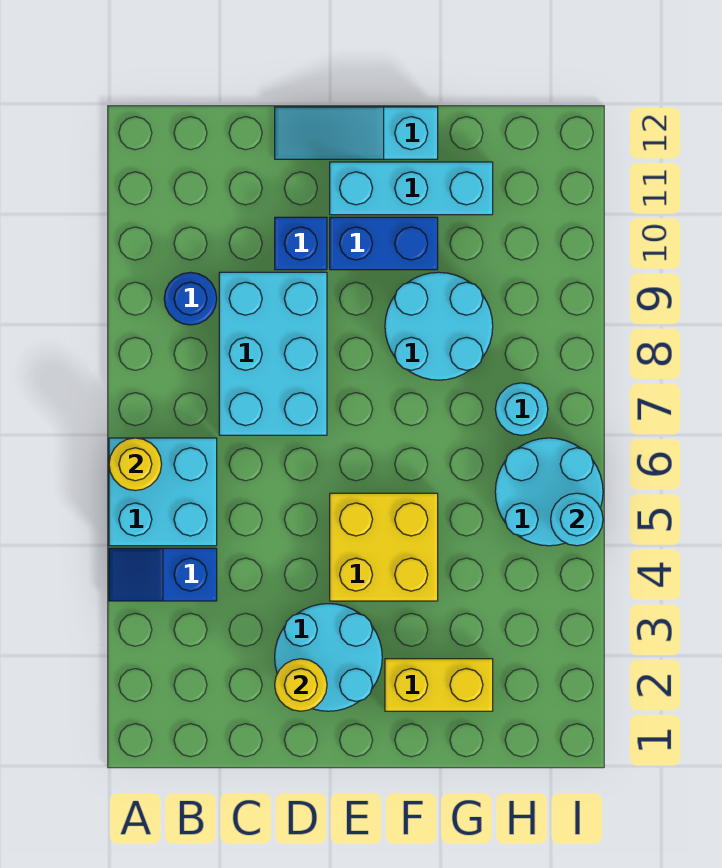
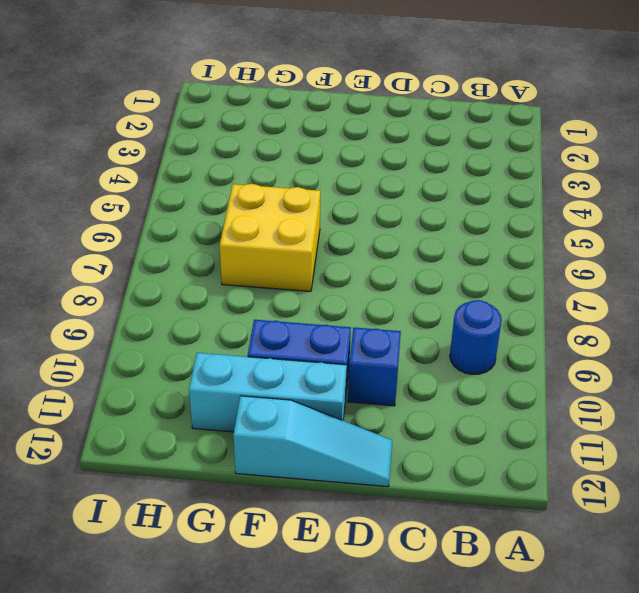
yellow brick F6:G7 level 1 -> yellow brick E4:F5 level 1
none -> blue slope A4:B4 level 1 top B
none -> cyan brick A5:B6 level 1
none -> cyan brick C7:D9 level 1

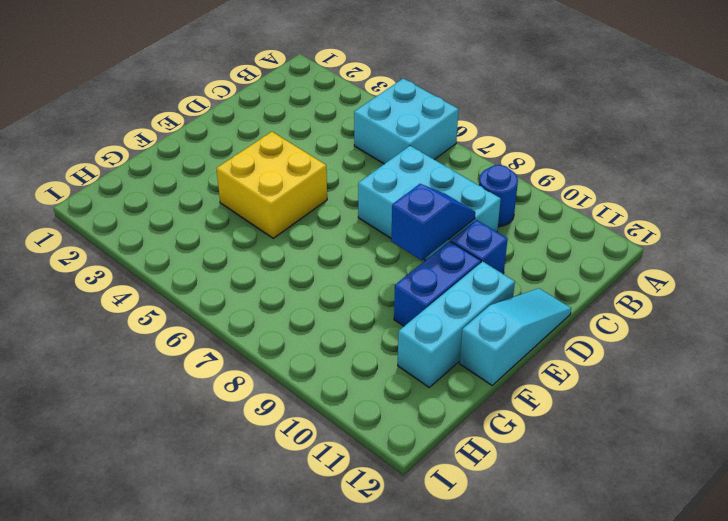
blue slope D9:E9 level 2 top E -> blue slope A4:B4 level 1 top B
none -> cyan round brick D2:E3 level 1
none -> yellow brick F2:G2 level 1
none -> cyan round brick F8:G9 level 1

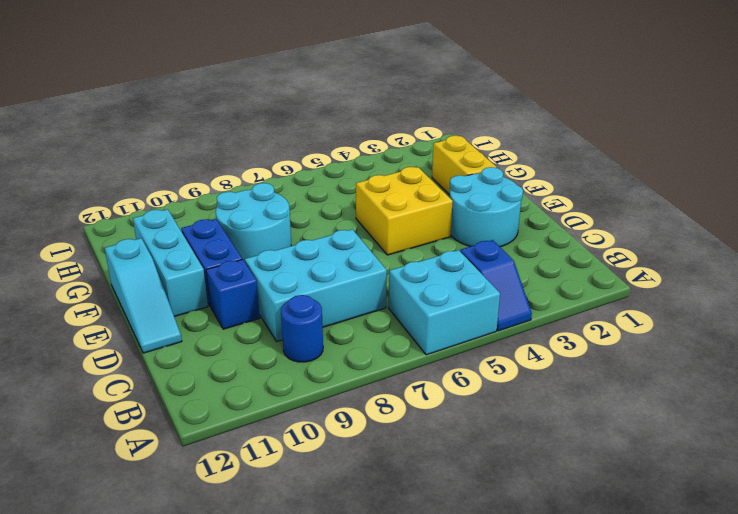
none -> cyan round brick H5:I6 level 1
none -> cyan round brick H7 level 1
none -> yellow round brick A6 level 2

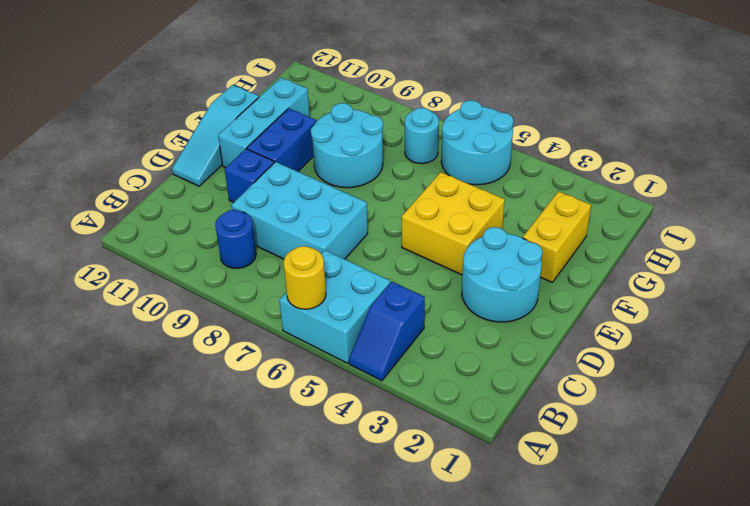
none -> yellow round brick D2 level 2
none -> cyan round brick I5 level 2

